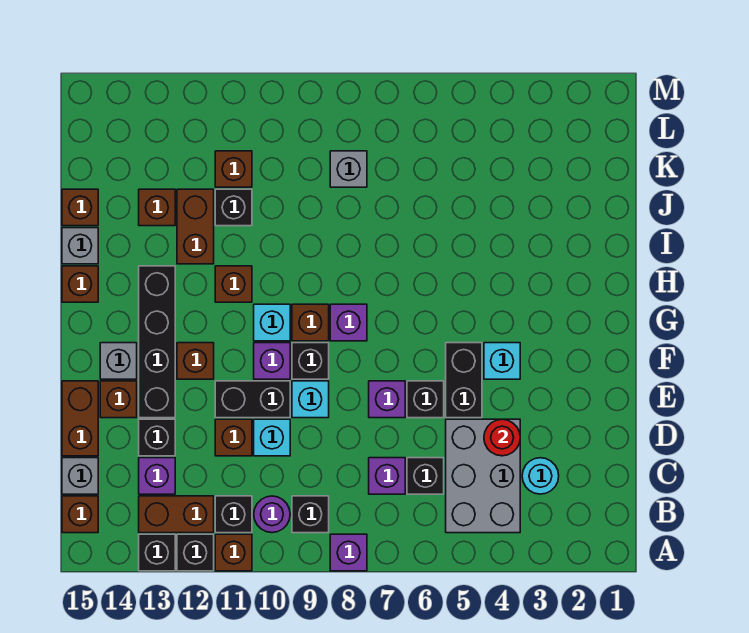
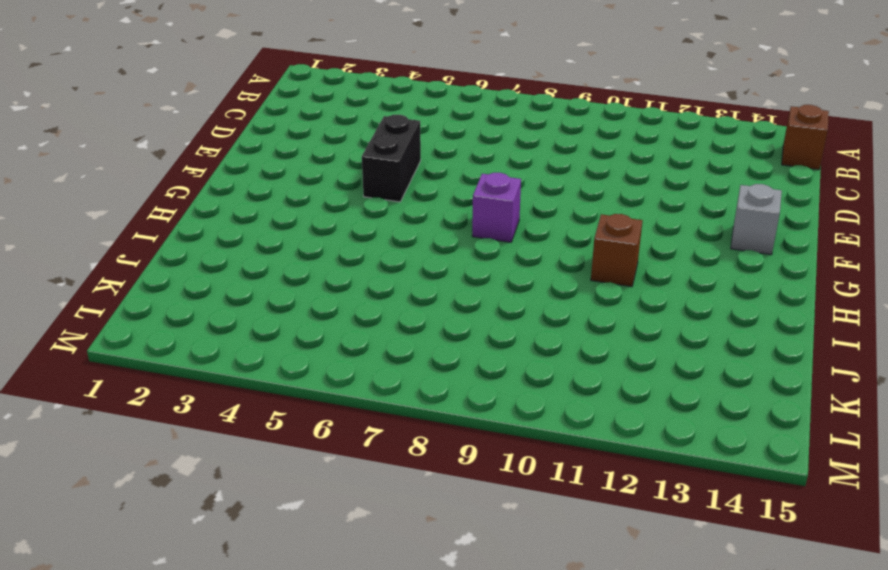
none -> purple brick A8 level 1
none -> brown brick A11 level 1
none -> black brick A12 level 1
none -> black brick A13 level 1

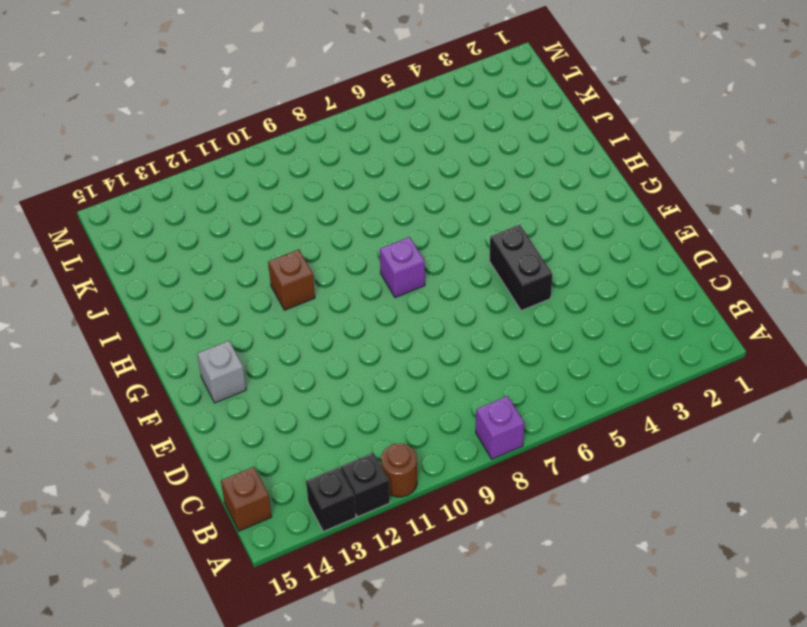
brown round brick A11 level 1 -> brown brick A11 level 1
none -> grey brick B4:D5 level 1
none -> black brick B9 level 1
none -> purple round brick B10 level 1
none -> black brick B11 level 1

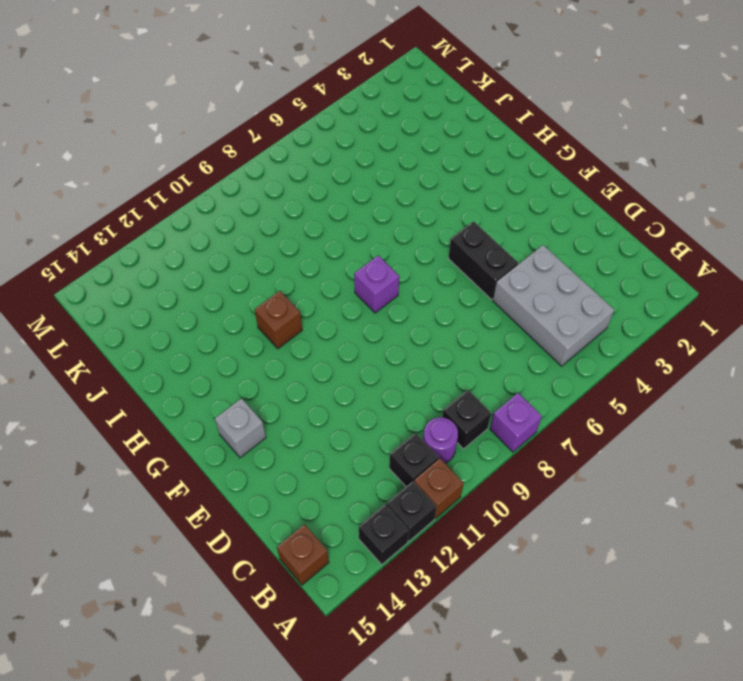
none -> brown brick B12:B13 level 1
none -> cyan round brick C3 level 1
none -> black brick C6 level 1
none -> purple brick C7 level 1

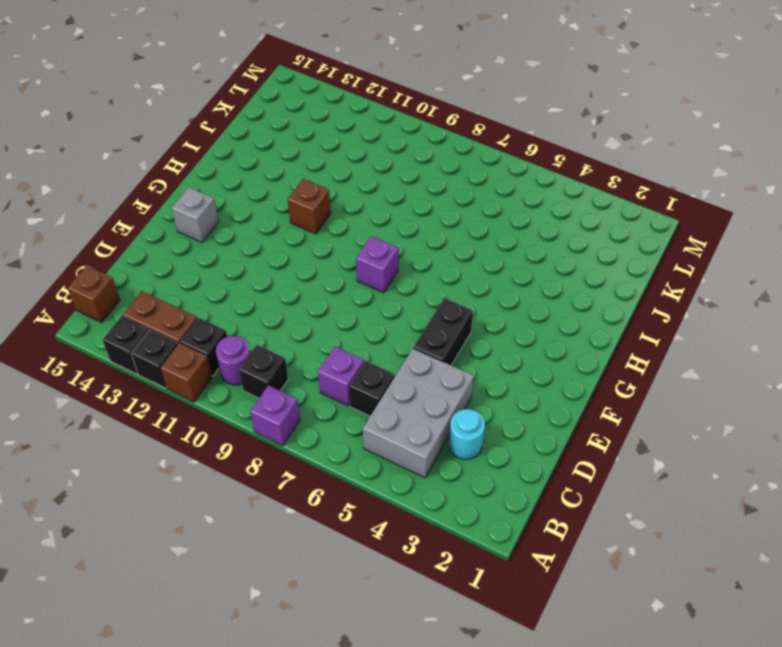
none -> purple brick C13 level 1
none -> grey brick C15 level 1
none -> cyan brick D10 level 1
none -> brown brick D11 level 1

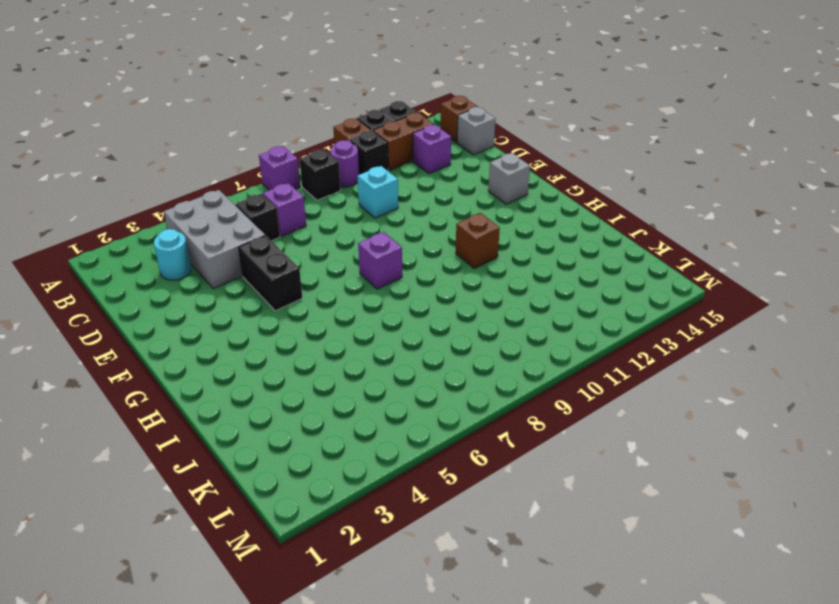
none -> brown brick D11 level 1
none -> black brick D13 level 1
none -> brown brick D15:E15 level 1
none -> black brick E6 level 1

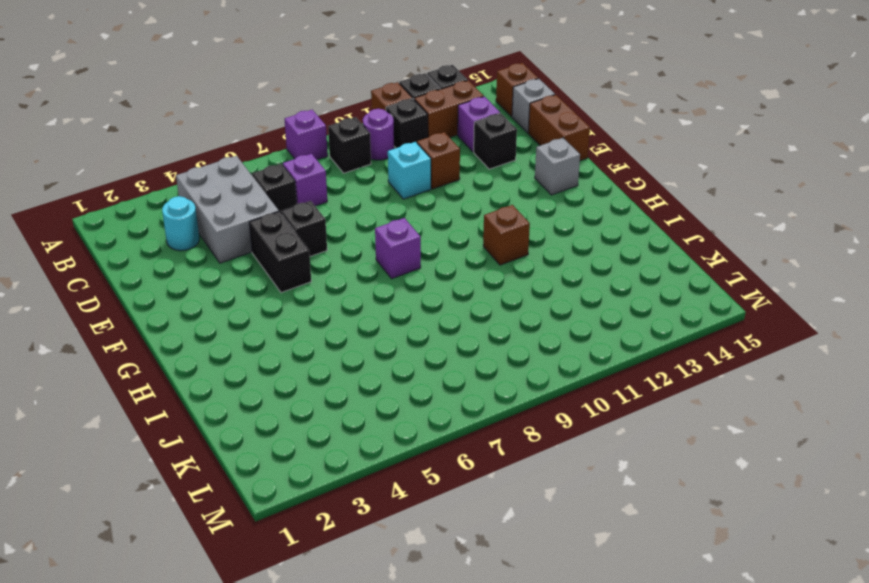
none -> purple brick E7 level 1
none -> cyan brick E9 level 1
none -> black brick E10:E11 level 1
none -> black brick E13:H13 level 1

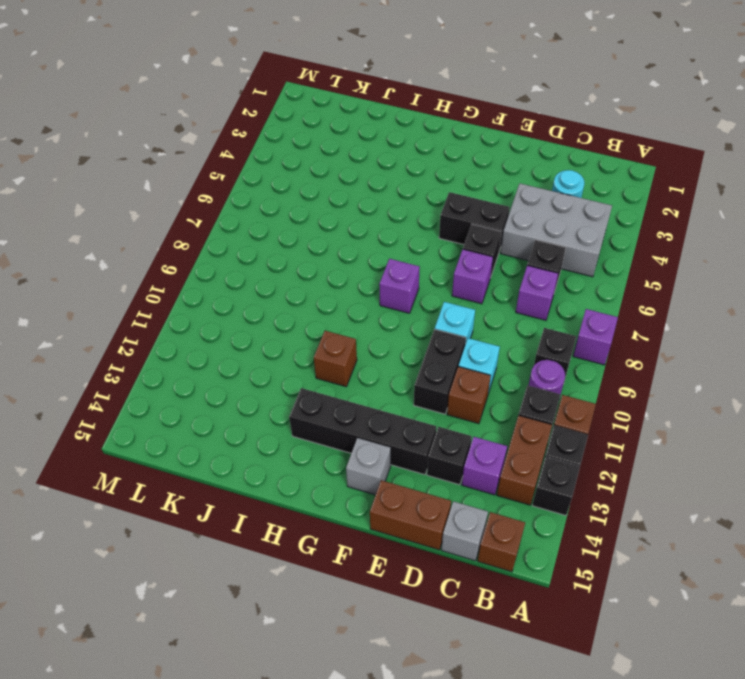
none -> brown brick E14 level 1
none -> cyan brick F4 level 1
none -> black brick F9 level 1
none -> purple brick F10 level 1

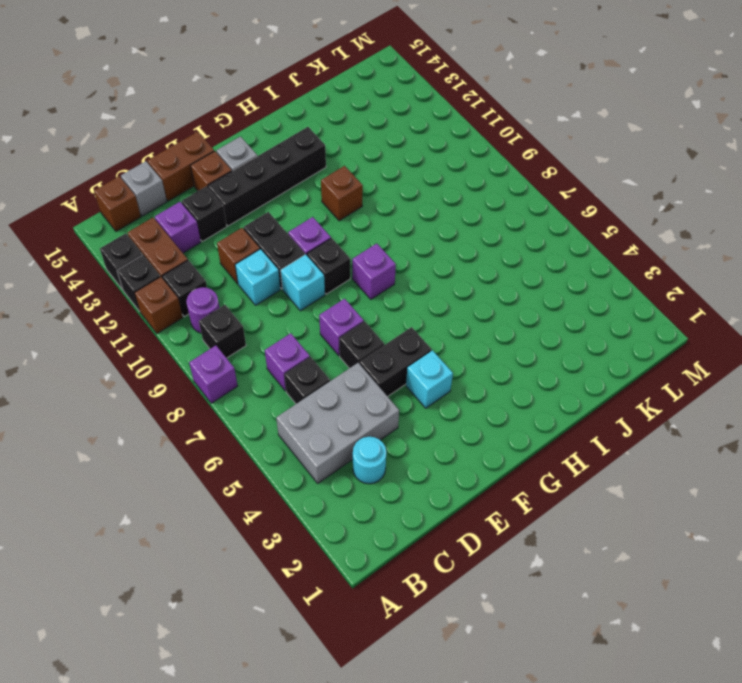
none -> brown brick F12 level 1
none -> brown brick G9 level 1
none -> cyan brick G10 level 1
none -> brown brick H15 level 1

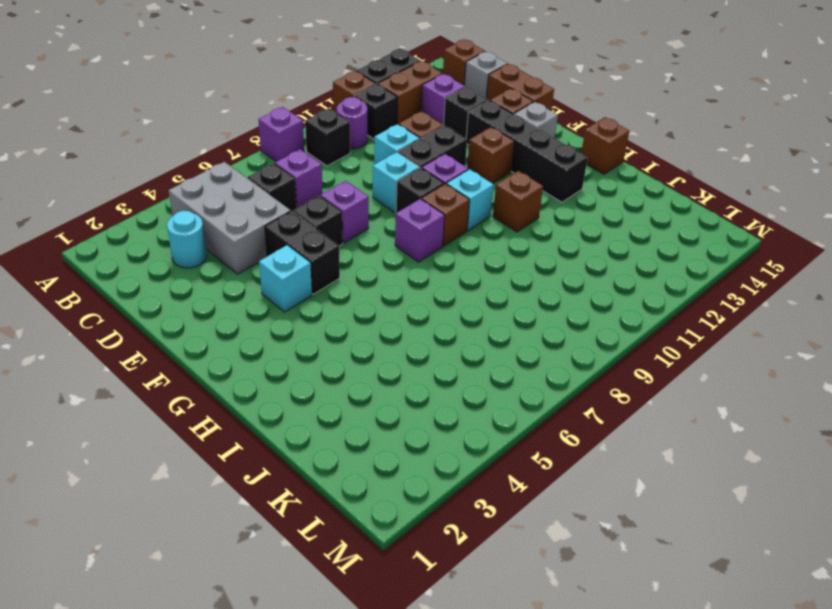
none -> brown brick I12:J12 level 1
none -> grey brick I15 level 1
none -> black brick J11 level 1
none -> brown brick J13 level 1

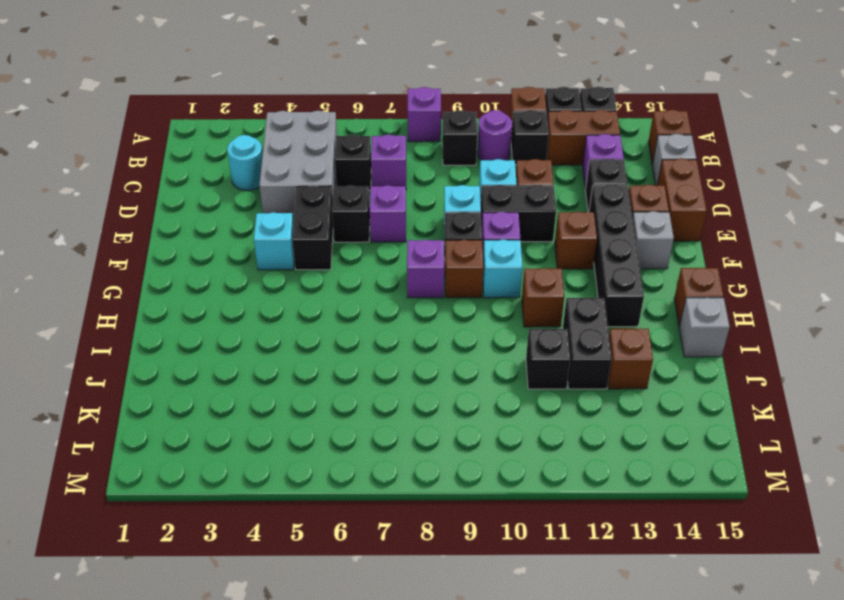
black brick I12:J12 level 1 -> brown brick I12:J12 level 1
none -> brown brick J15 level 1
none -> grey brick K8 level 1
none -> brown brick K11 level 1
none -> red round brick D4 level 2

